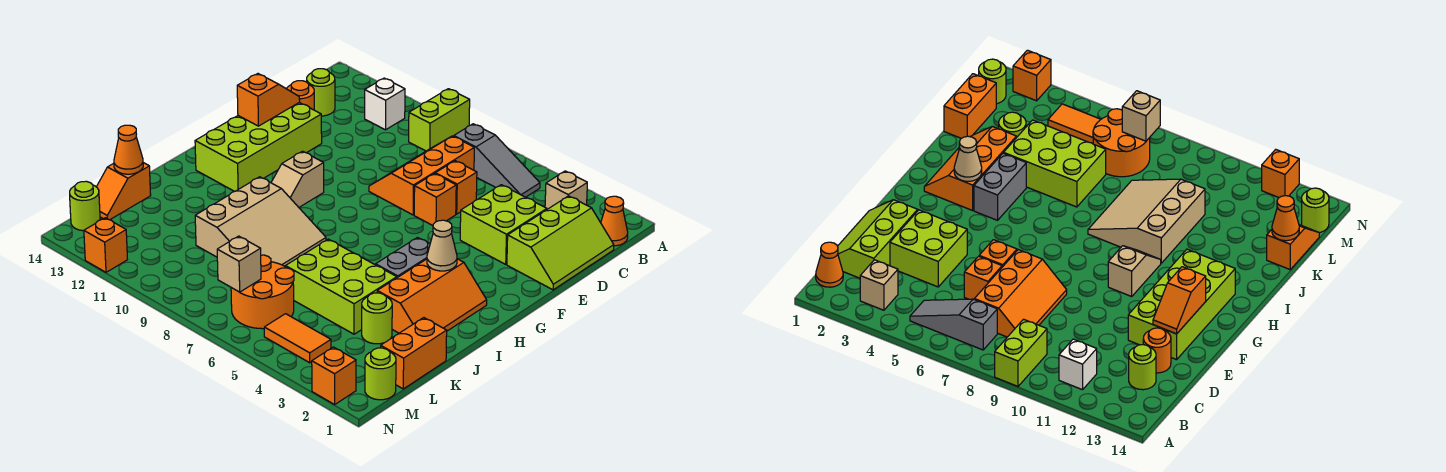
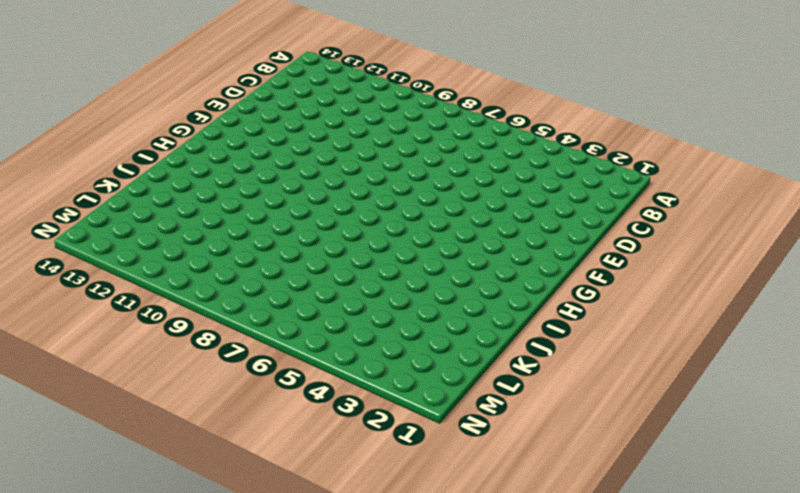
none -> lime brick A9:B9 level 1
none -> orange cone B1 level 1
none -> tan brick B3 level 1
none -> grey slope B5:B7 level 1 top 7

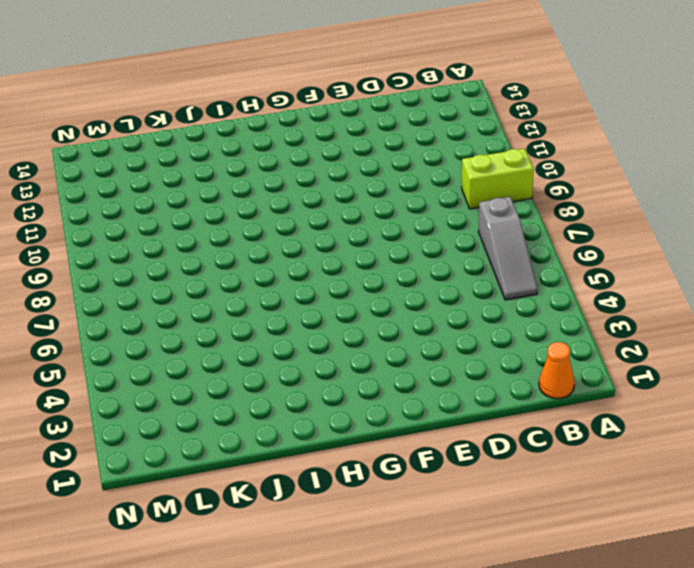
none -> tan brick B3 level 1
none -> white brick B11 level 1
none -> lime slope C1:E2 level 1 top 2
none -> orange slope C7:E8 level 1 top 7

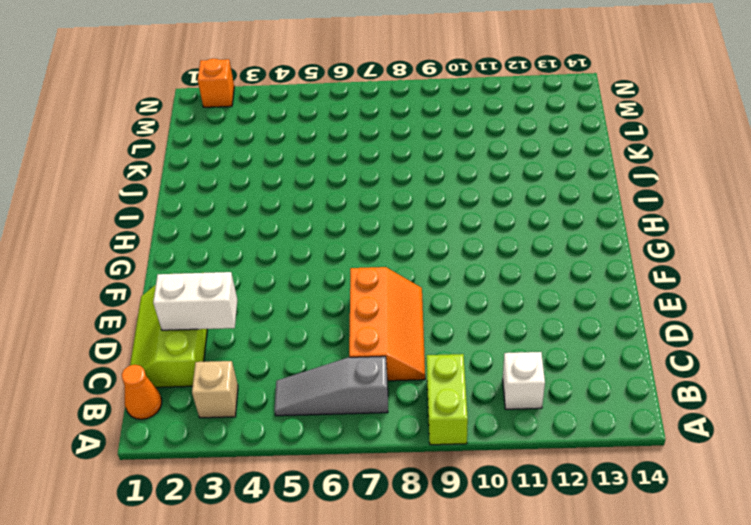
white brick D2:D3 level 2 -> none
none -> lime round brick C13 level 1
none -> lime brick D3:E4 level 1
none -> orange brick D6 level 1
none -> orange round brick D13 level 1

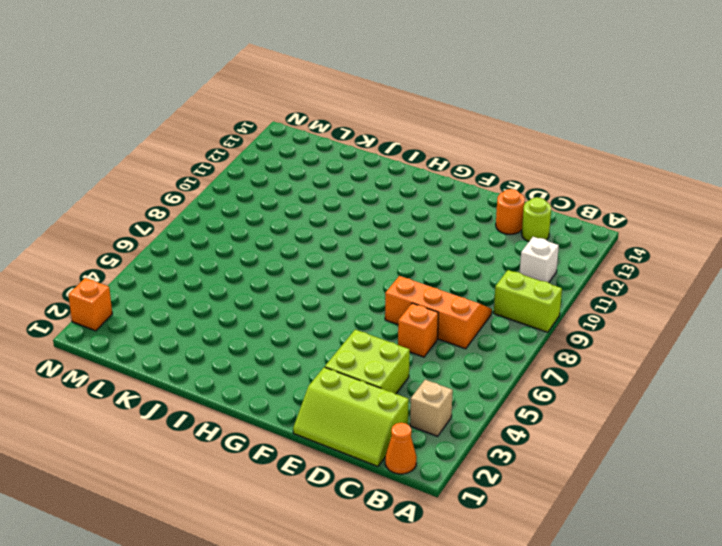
none -> grey slope B5:B7 level 1 top 7
none -> orange brick E6 level 1
none -> lime brick E12:H13 level 1
none -> tan slope G10:H10 level 1 top G

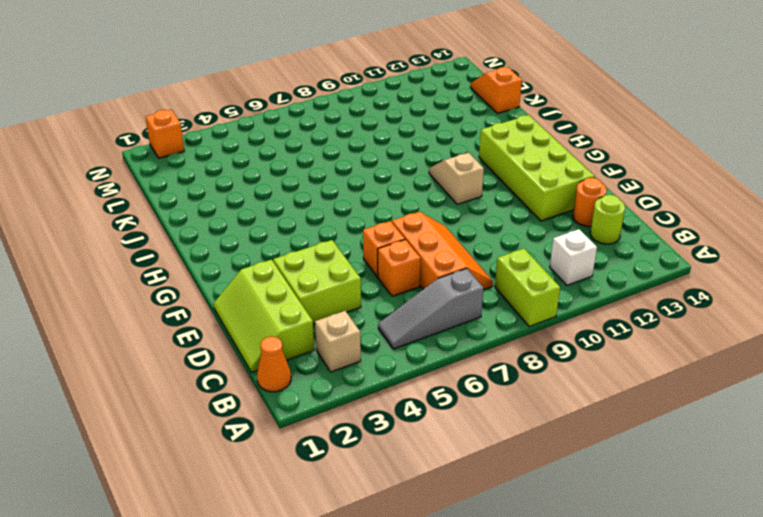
none -> orange slope H2:J3 level 1 top 3
none -> grey brick H4:I4 level 1
none -> tan slope I8:K10 level 1 top 10
none -> lime brick J4:K6 level 1

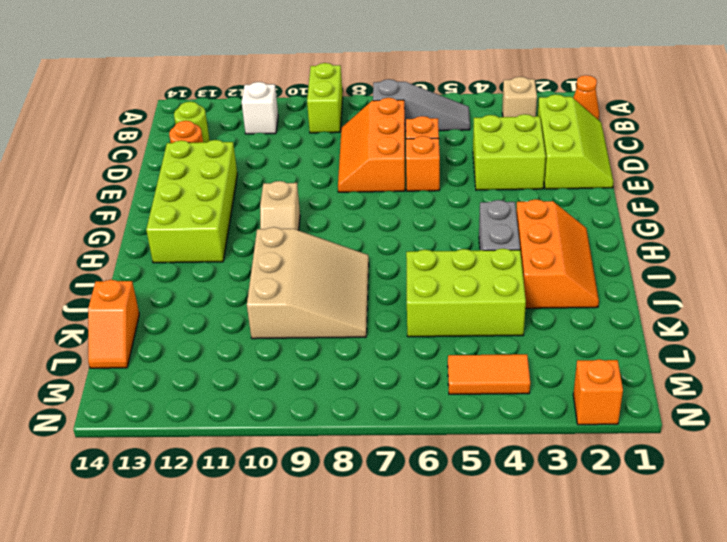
none -> orange brick K1:L1 level 1
none -> lime round brick K3 level 1
none -> orange round brick L6:M7 level 1
none -> lime round brick M1 level 1

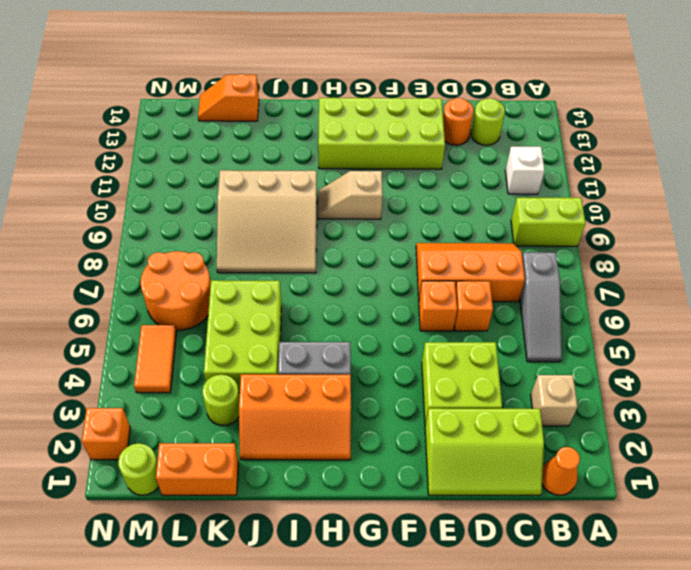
none -> lime round brick M14 level 1
none -> orange brick N12 level 1
none -> orange slope E13:F13 level 2 top F
none -> tan cone H3 level 2

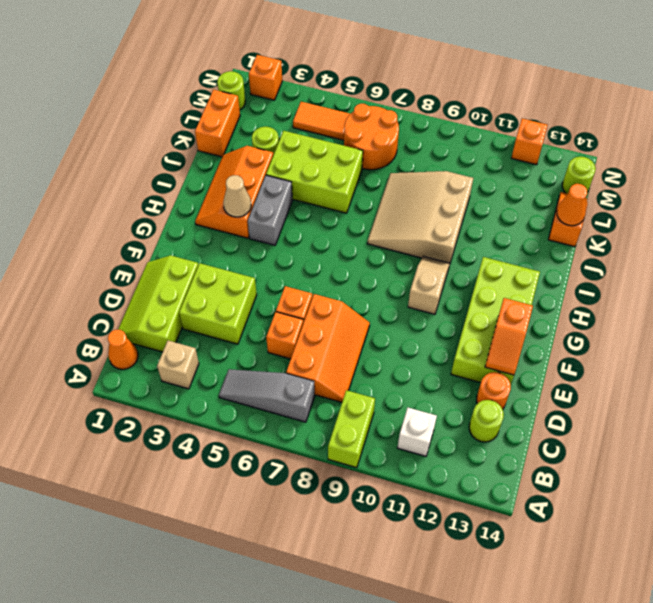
none -> tan brick M7 level 2

